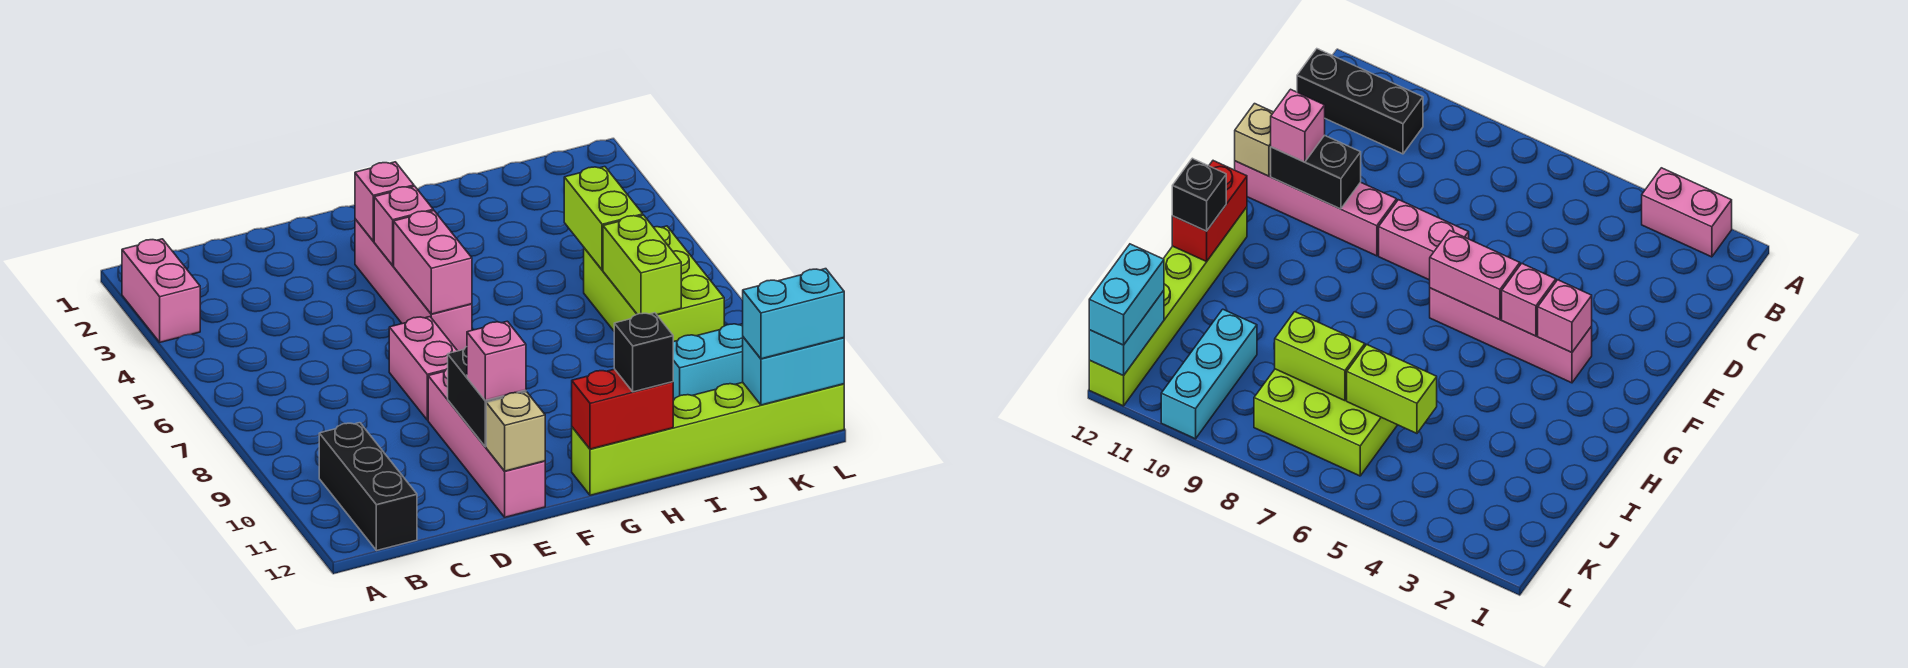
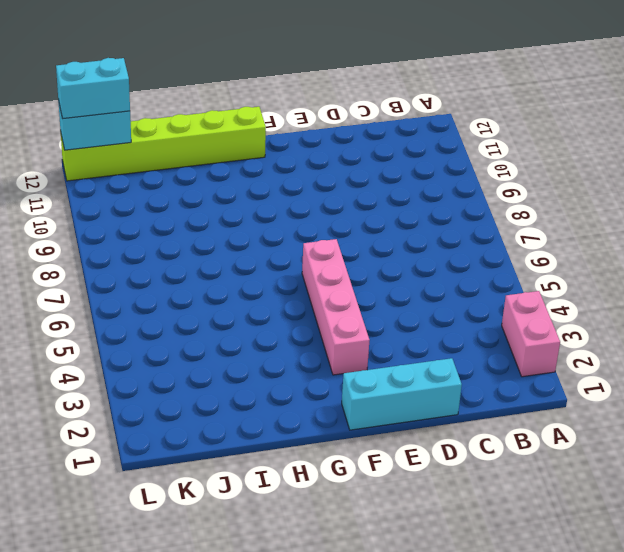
cyan brick D1:F1 level 1 -> cyan brick J10:L10 level 1
none -> black brick B10:B12 level 1
none -> pink brick E7:E8 level 1
none -> pink brick E9:E12 level 1

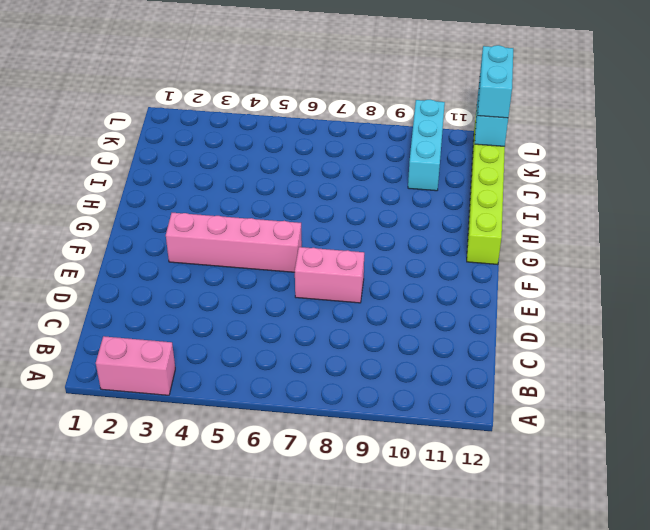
none -> black brick B10:B12 level 1
none -> pink brick E9:E12 level 1
none -> lime brick J6:K8 level 1

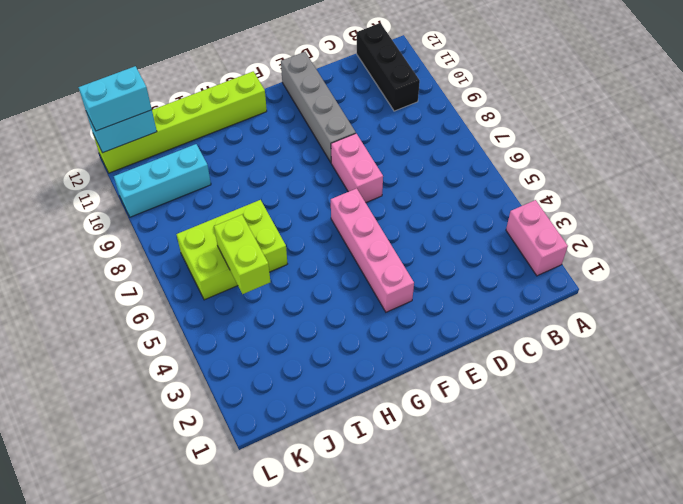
grey brick E9:E12 level 1 -> pink brick E9:E12 level 1
lime brick I6:K7 level 1 -> lime brick J6:K8 level 1
none -> black brick E10:E11 level 2
none -> tan brick E12 level 2
none -> pink brick F3 level 2

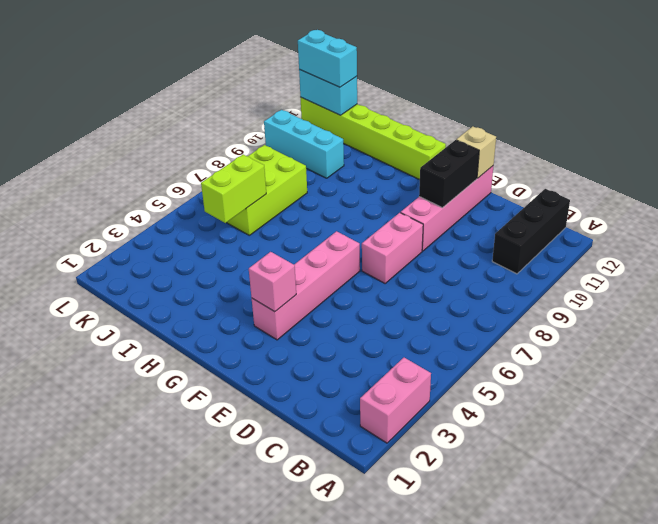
none -> pink brick F4 level 2
none -> pink brick F5:F6 level 2
none -> red brick G12:H12 level 2

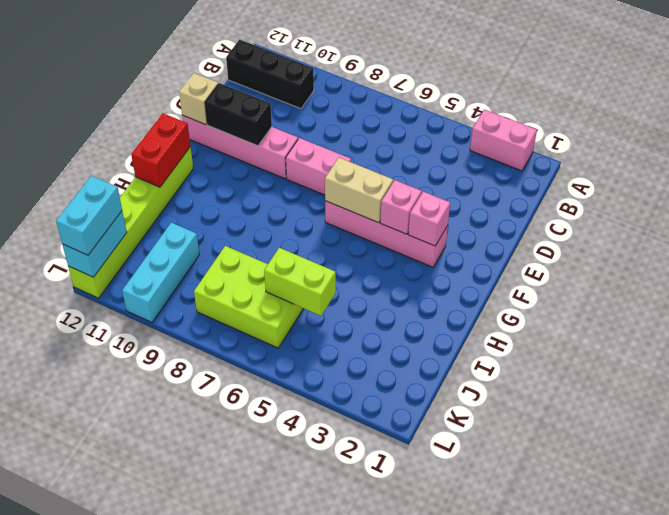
tan brick F5:F6 level 2 -> pink brick F5:F6 level 2
none -> lime brick J7:J8 level 2
none -> pink brick E11 level 3
none -> black brick H12 level 3

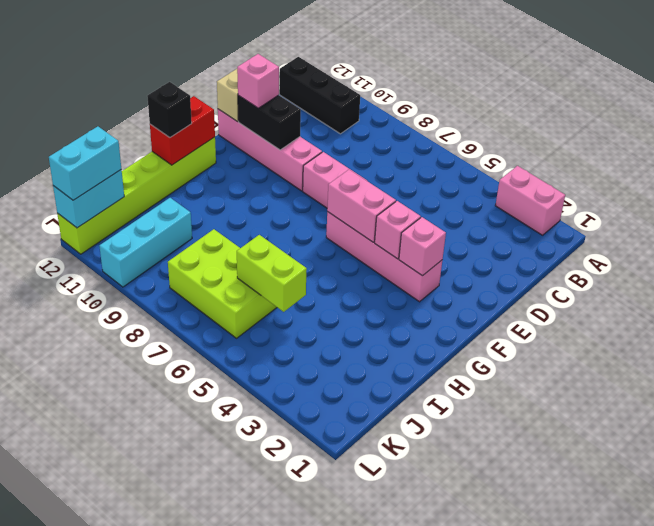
none -> lime brick J7:J8 level 2

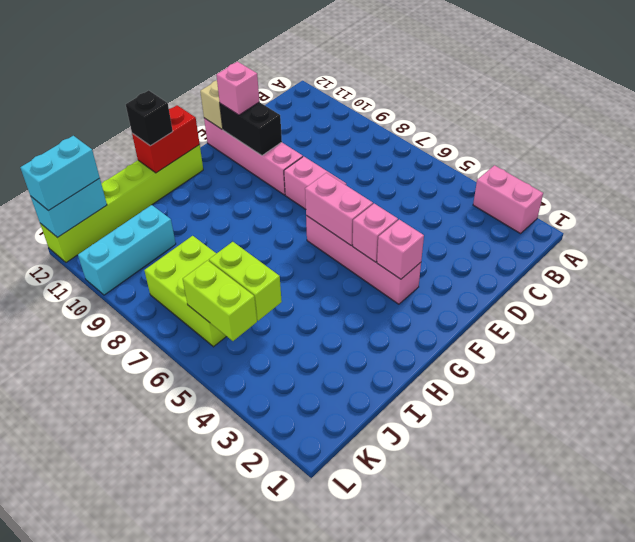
lime brick K5:K6 level 2 -> lime brick J7:J8 level 2
none -> black brick B10:B12 level 1

